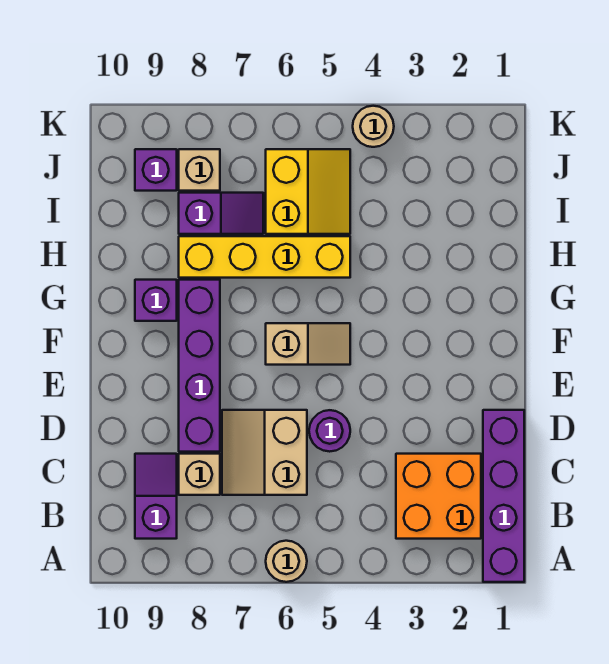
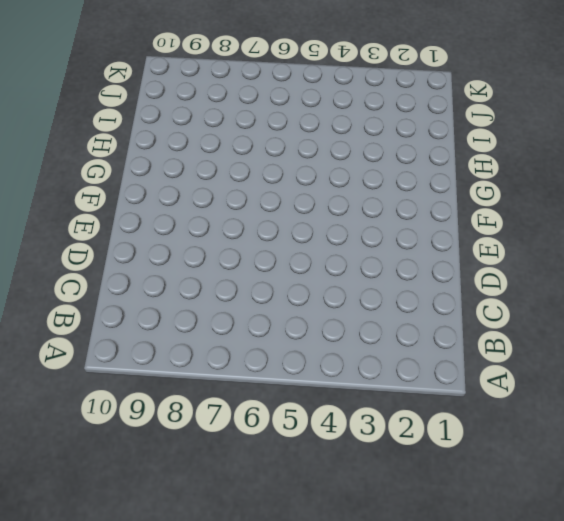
none -> purple brick A1:D1 level 1
none -> tan round brick A6 level 1
none -> orange brick B2:C3 level 1

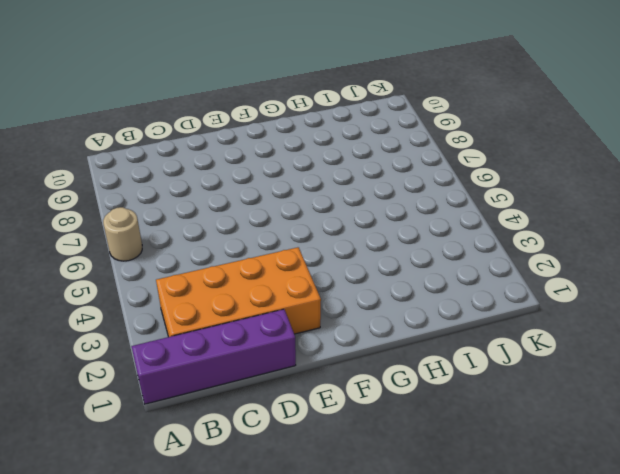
orange brick B2:E3 level 1 -> orange brick B2:C3 level 1
none -> purple slope B9:C9 level 1 top B
none -> tan slope C6:D7 level 1 top 6
none -> tan brick C8 level 1

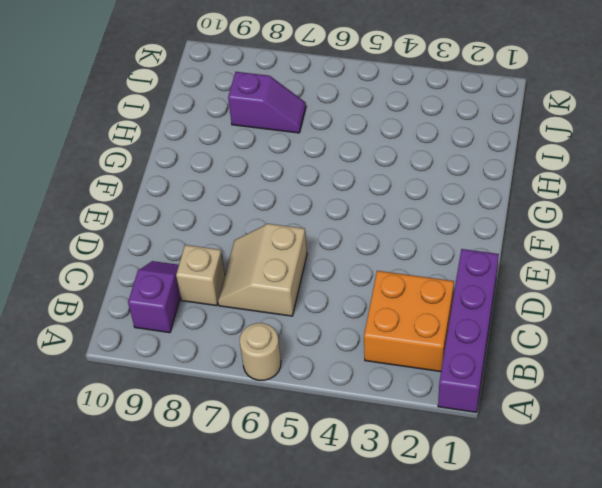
none -> purple round brick D5 level 1
none -> purple brick D8:G8 level 1
none -> tan slope F5:F6 level 1 top 6

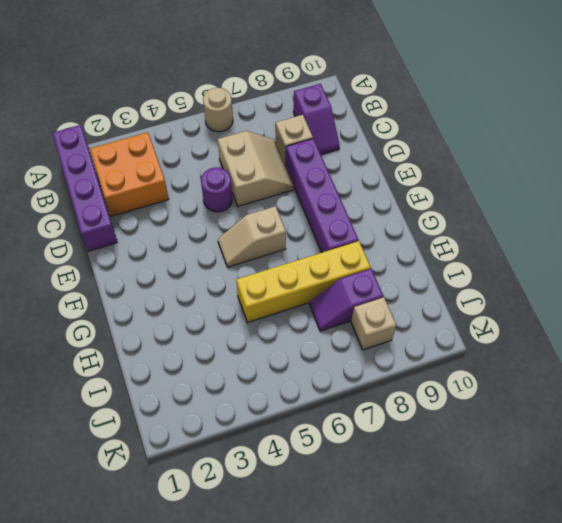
none -> purple brick G9 level 1
none -> yellow slope I5:J6 level 1 top 6
none -> purple brick J9 level 1

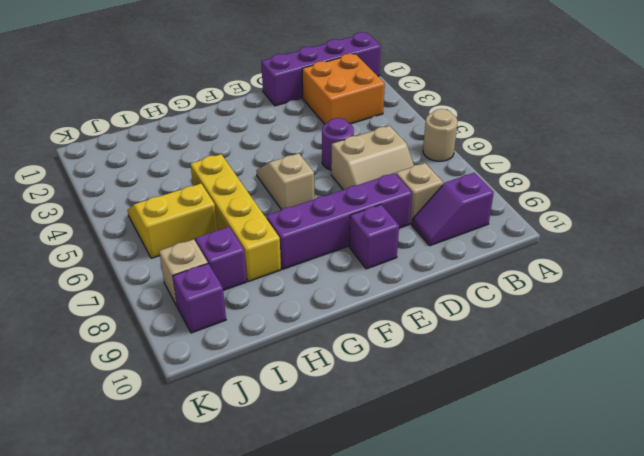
purple brick E9 level 1 -> purple brick G9 level 1
none -> tan round brick K4 level 1

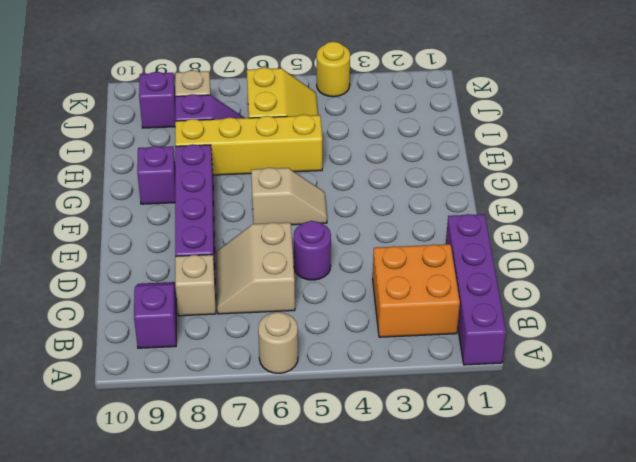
yellow round brick K4 level 1 -> tan round brick K4 level 1

